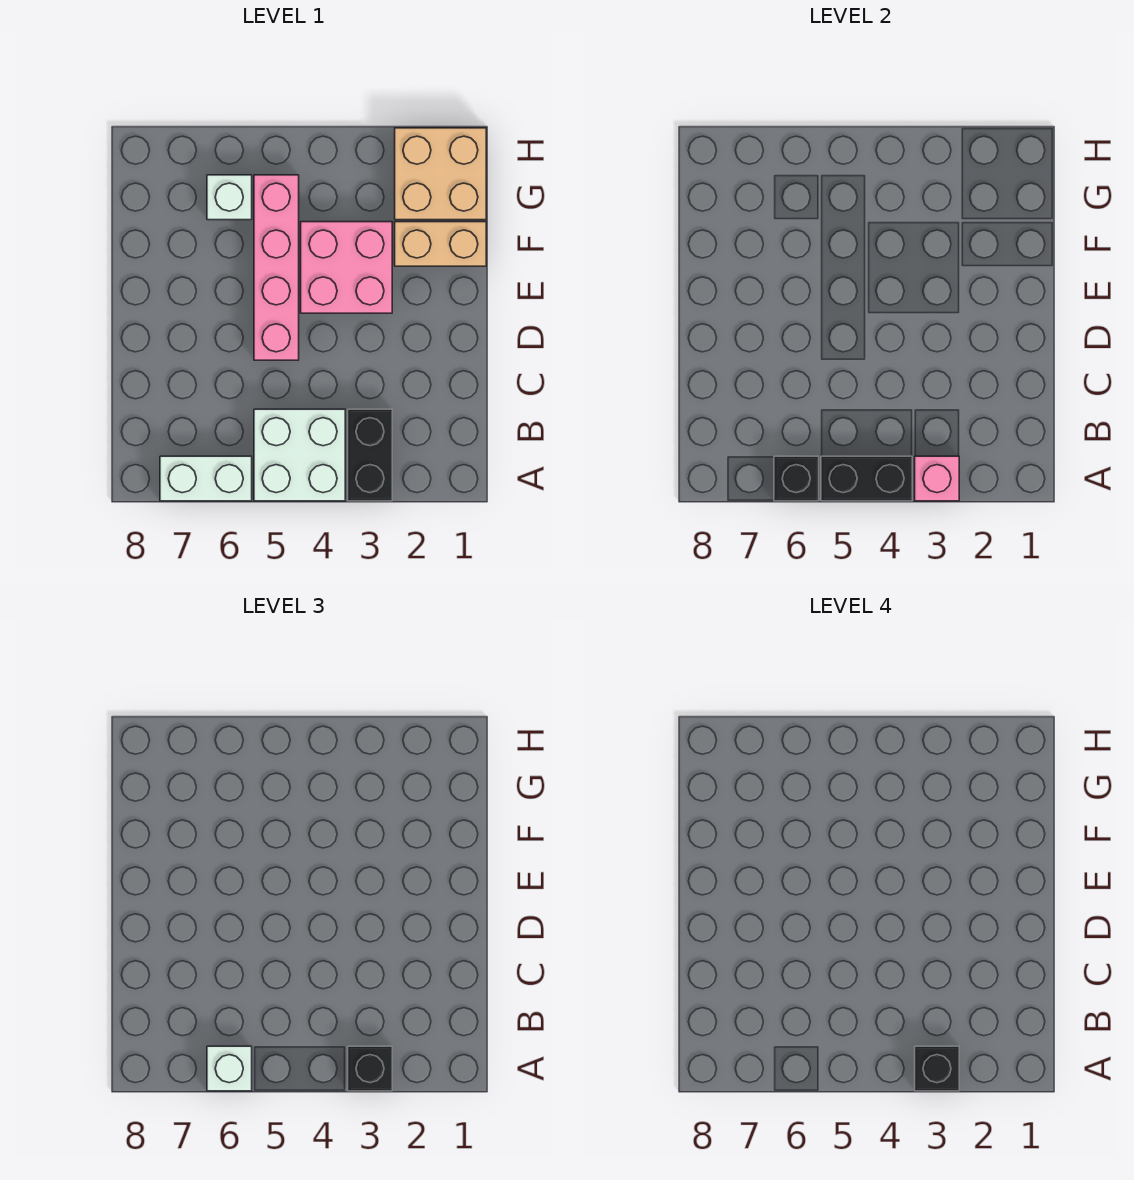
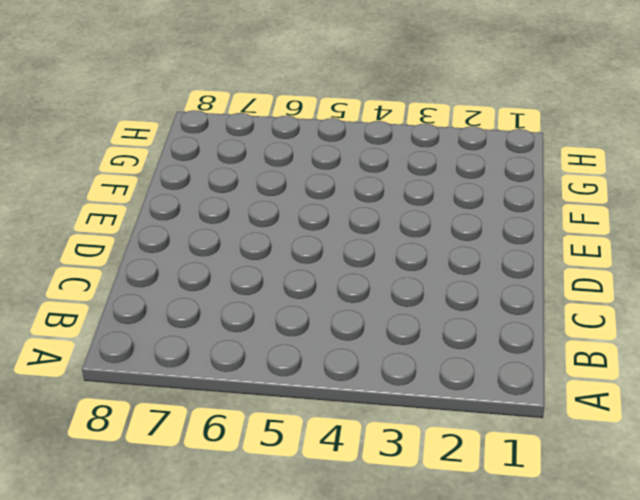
none -> black brick A3:B3 level 1
none -> white brick A4:B5 level 1
none -> white brick A6:A7 level 1

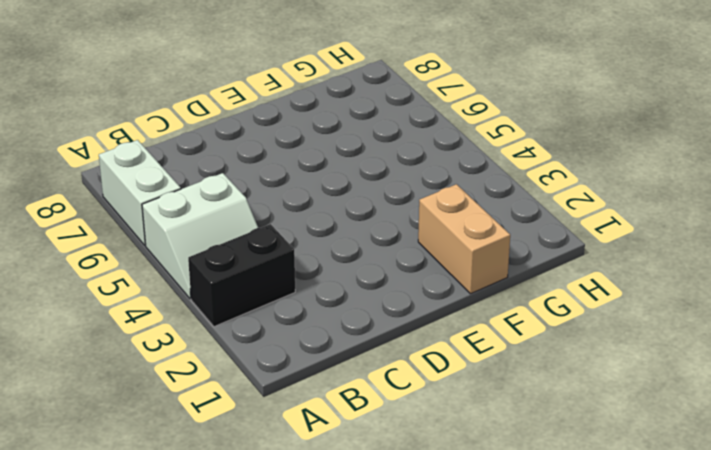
white slope A4:B5 level 1 top 5 -> white brick A4:B5 level 1
none -> pink brick D5:G5 level 1
none -> pink brick E3:F4 level 1
none -> tan brick G1:H2 level 1

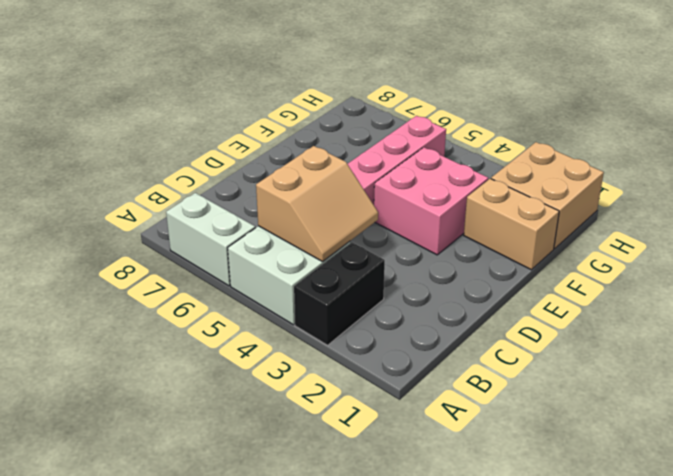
tan slope B4:C5 level 2 top 5 -> none
none -> white brick G6 level 1
none -> pink brick A3 level 2
none -> black brick A4:A5 level 2

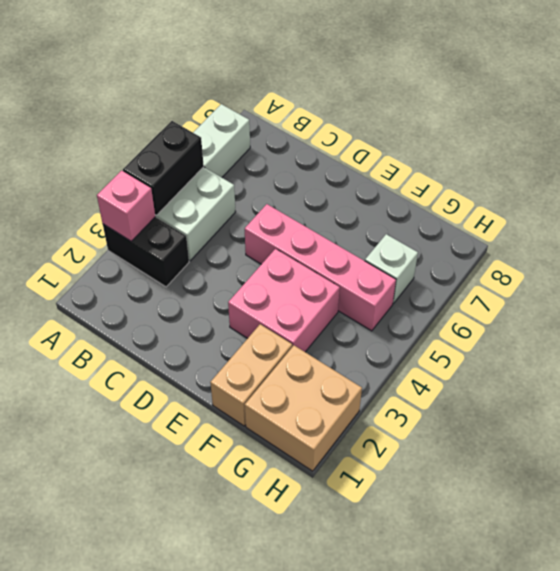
none -> black brick A6 level 2
none -> black brick A3 level 3
none -> white brick A6 level 3

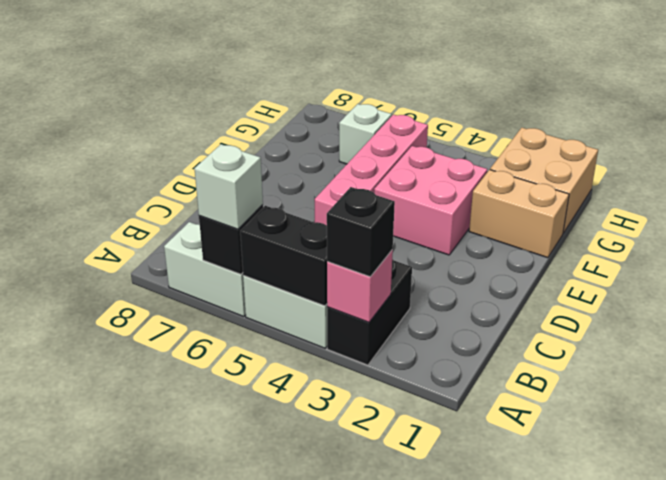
none -> black brick A3 level 4

